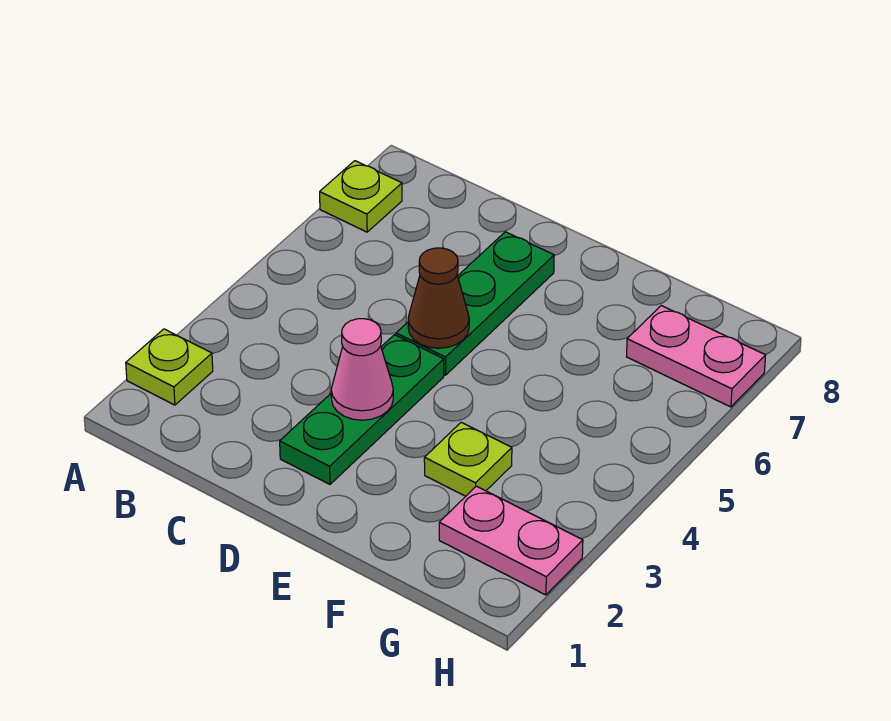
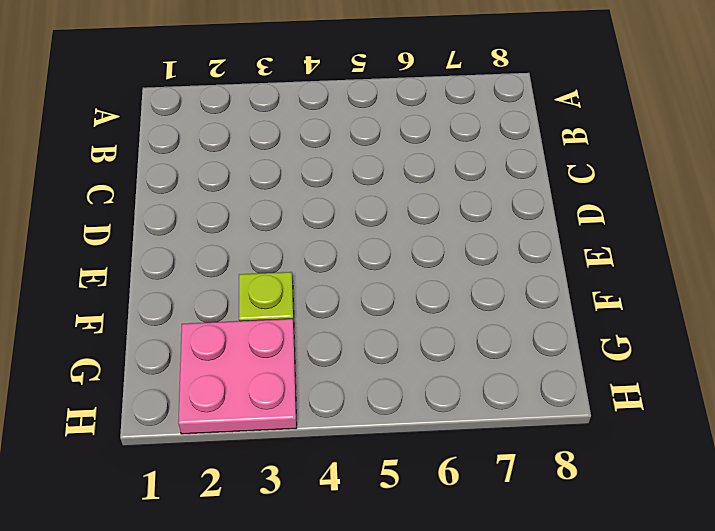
pink plate G2:H3 level 1 -> pink plate G2:H2 level 1
none -> lime plate A2 level 1
none -> lime plate A7 level 1

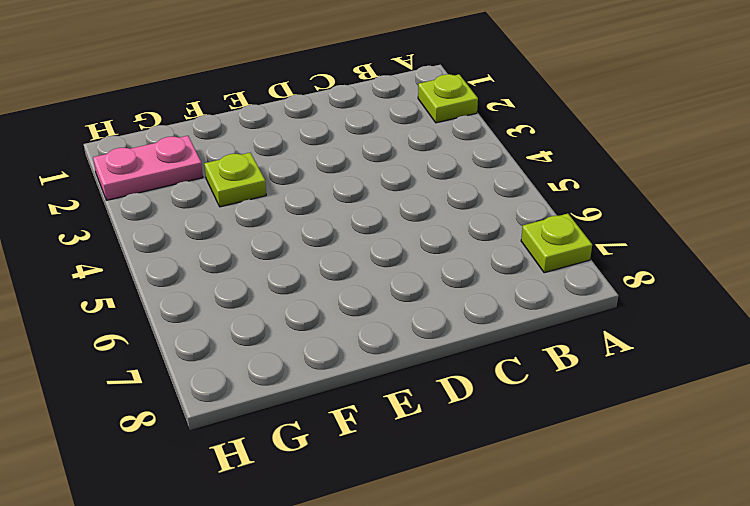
none -> green plate D2:D4 level 1
none -> green plate D5:D7 level 1

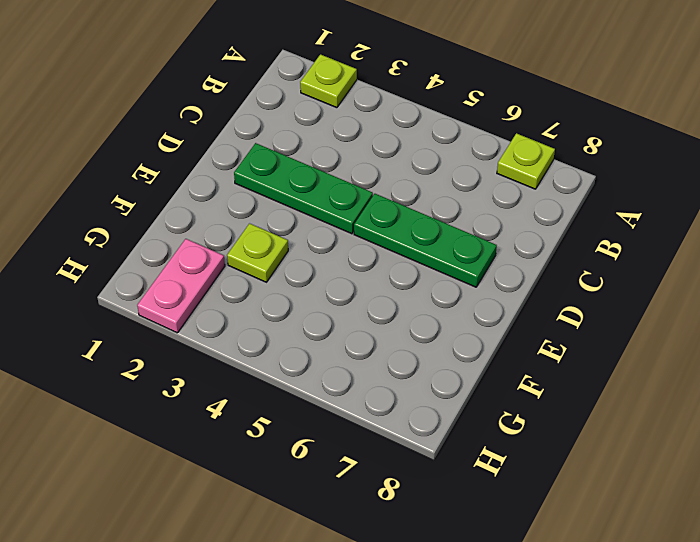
none -> pink plate G7:H7 level 1
none -> pink cone D3 level 2

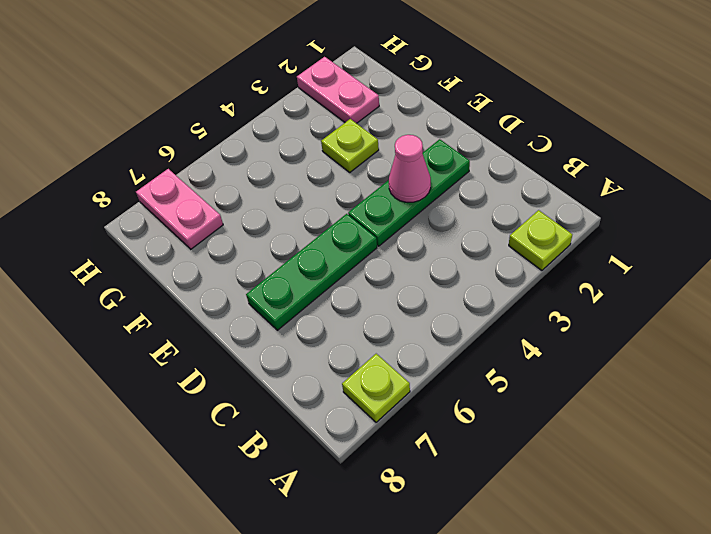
none -> brown cone D5 level 2

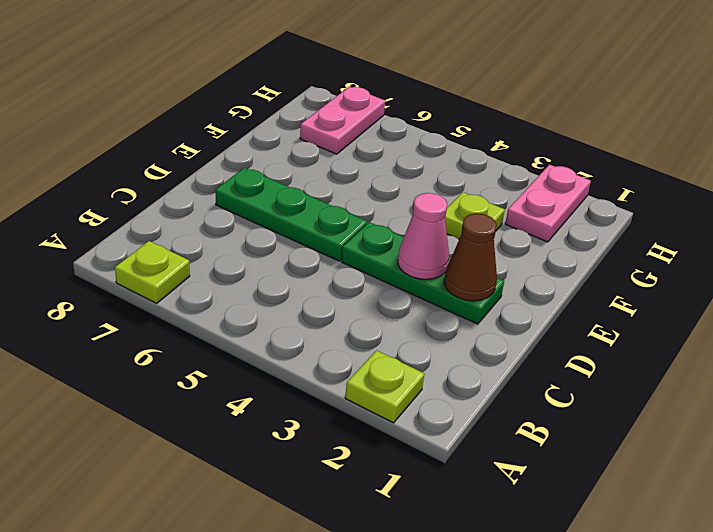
brown cone D2 level 2 -> brown cone D5 level 2

